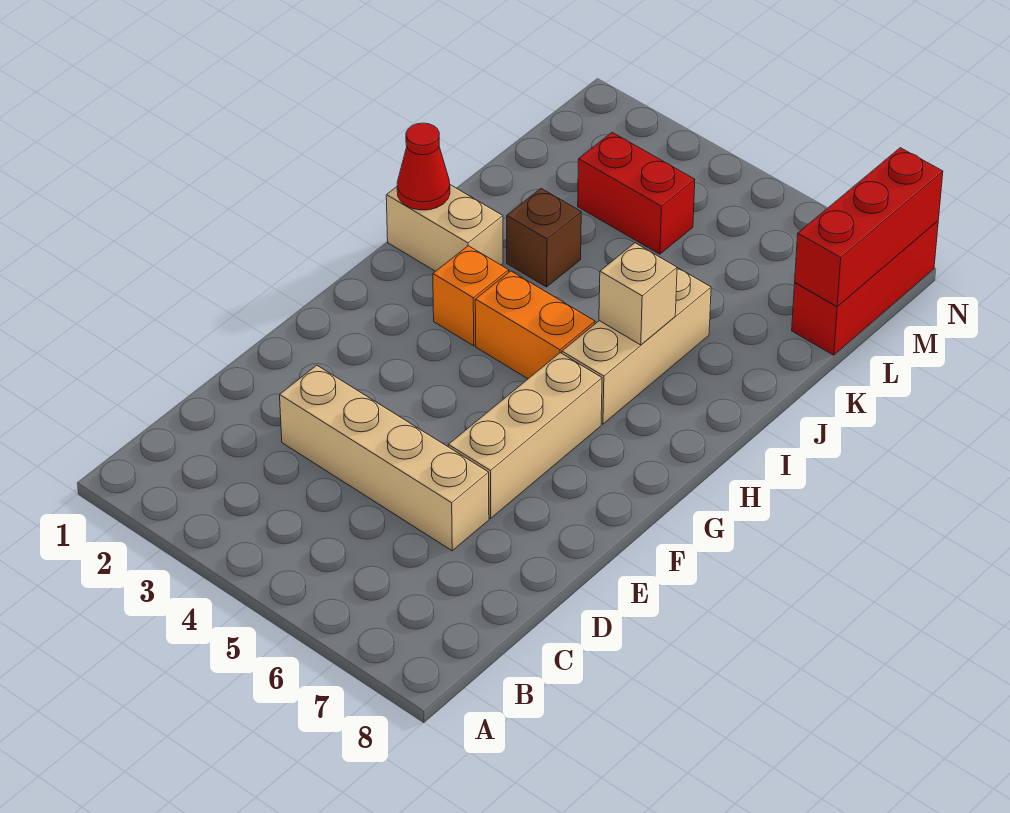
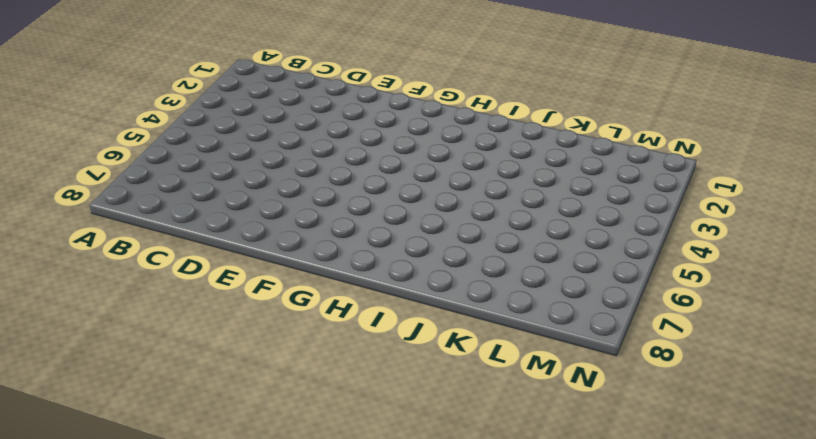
none -> tan brick D3:D6 level 1
none -> tan brick E6:G6 level 1
none -> orange brick H3 level 1

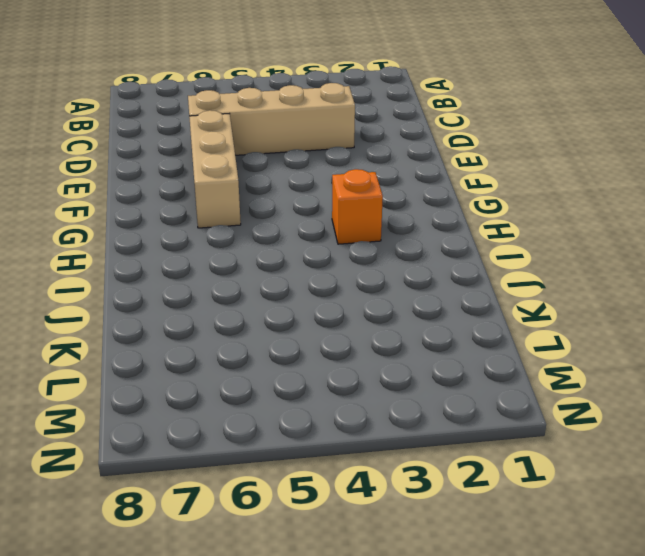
none -> orange brick H4:H5 level 1
none -> tan brick H6:J6 level 1
none -> tan brick I1:I2 level 1

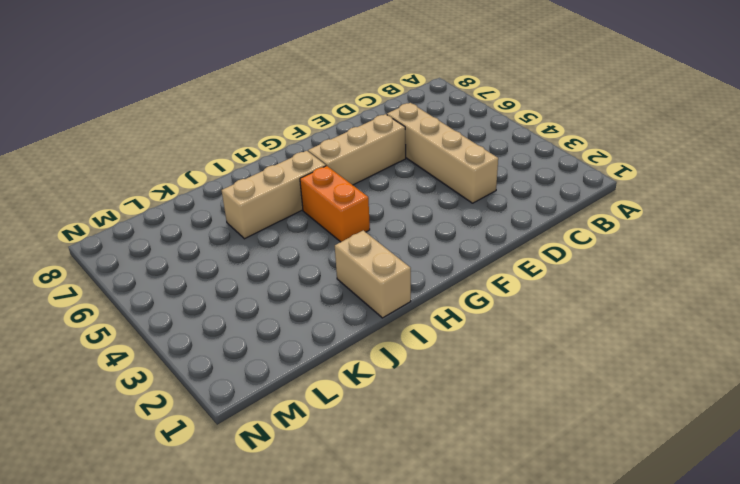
none -> orange brick H3 level 1
none -> brown brick J3 level 1
none -> red brick L3:L4 level 1

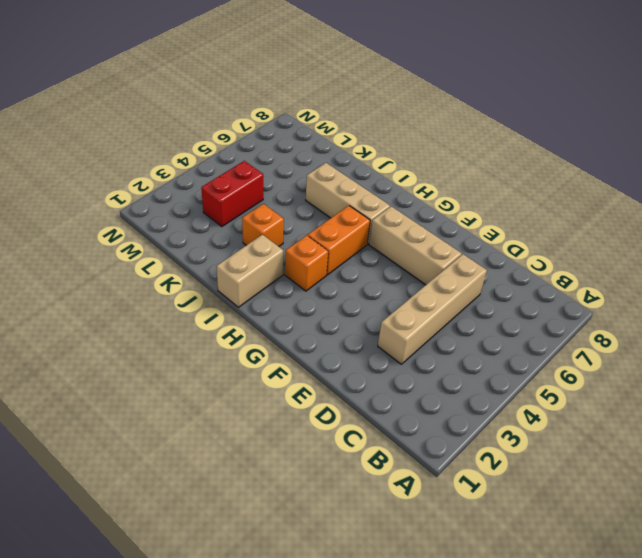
orange brick J3 level 1 -> brown brick J3 level 1
none -> red brick L8:N8 level 1
none -> red cone I1 level 2
none -> tan brick I6 level 2

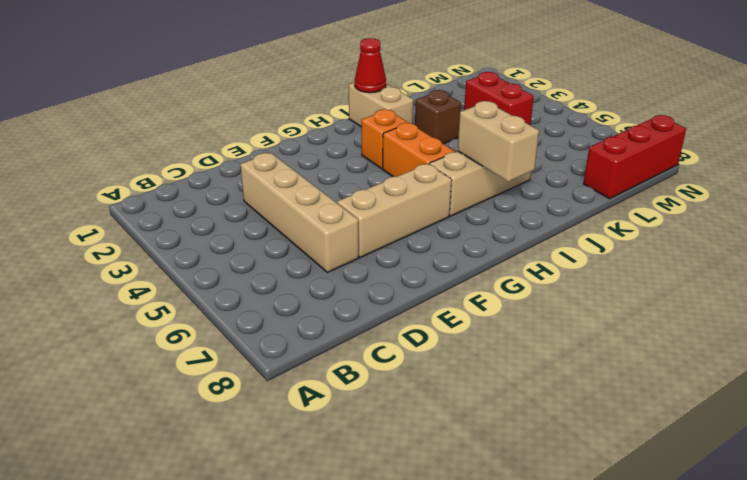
tan brick I6:I7 level 2 -> tan brick I6 level 2
none -> red brick L8:N8 level 2

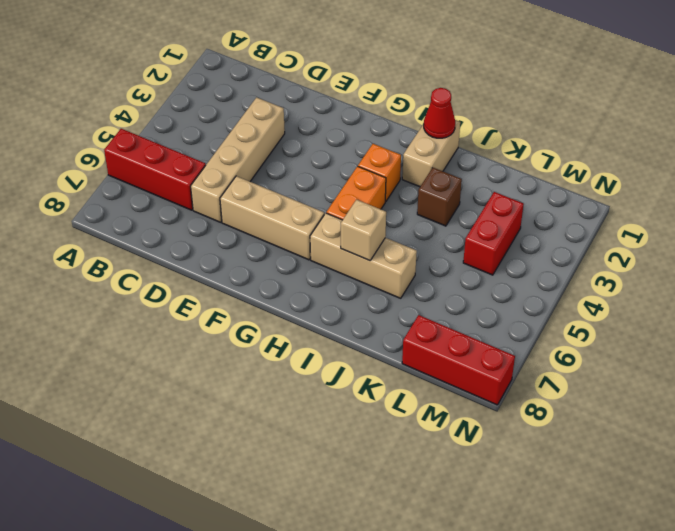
red brick A6:C6 level 1 -> red brick L8:N8 level 2

